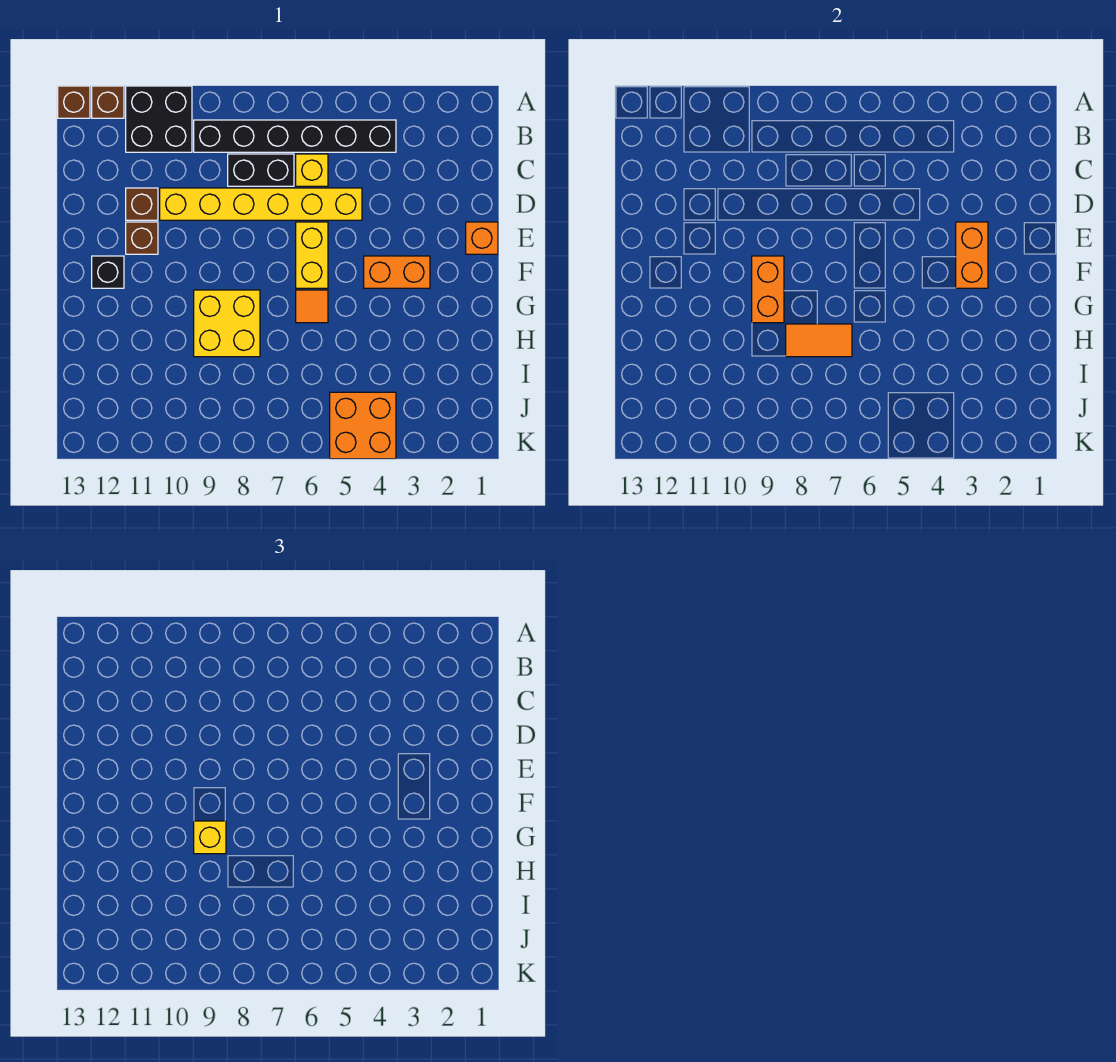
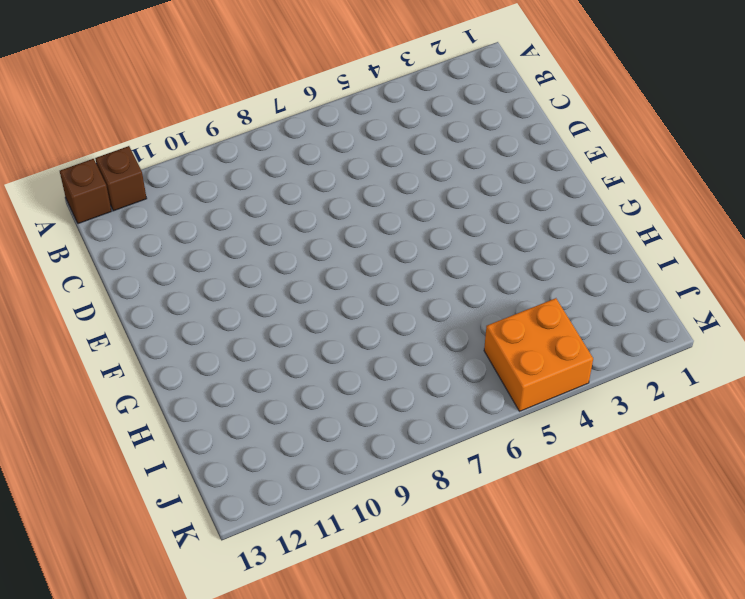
none -> black brick A10:B11 level 1
none -> black brick B4:B9 level 1
none -> yellow brick C6 level 1

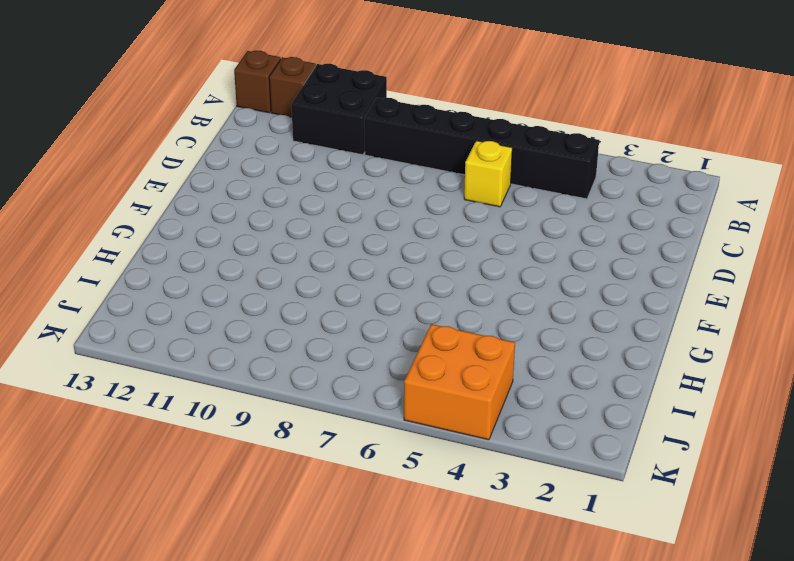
none -> black brick C7:C8 level 1
none -> yellow brick D5:D10 level 1
none -> brown brick D11 level 1

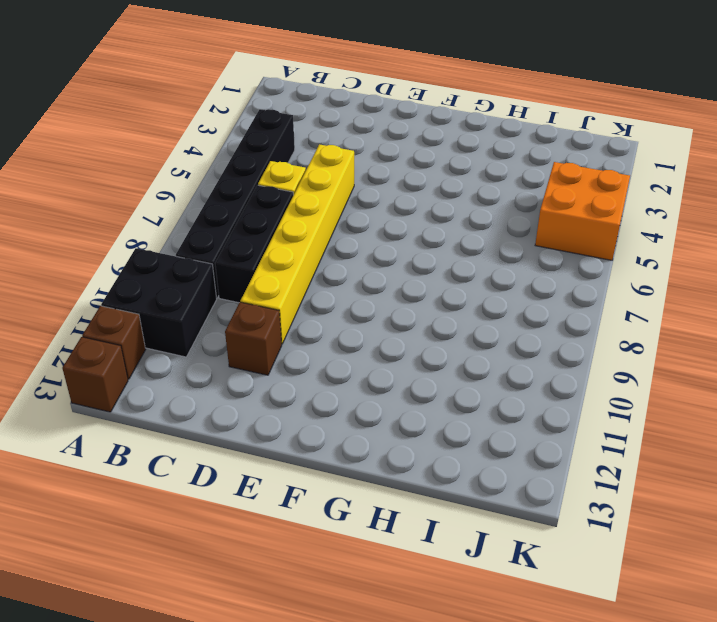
black brick C7:C9 level 1 -> black brick C7:C8 level 1
none -> orange brick E1 level 1
none -> yellow brick E6:F6 level 1
none -> brown brick E11 level 1

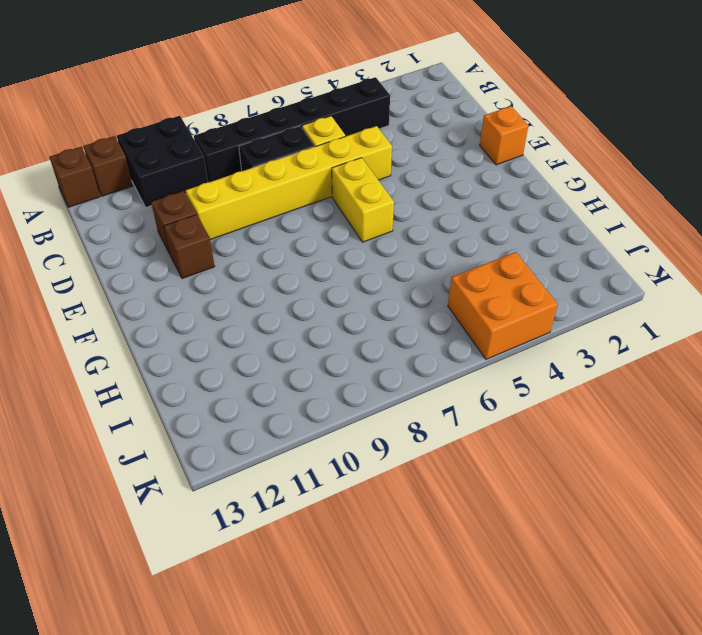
none -> orange brick F3:F4 level 1
none -> black brick F12 level 1
none -> orange tile G6 level 1

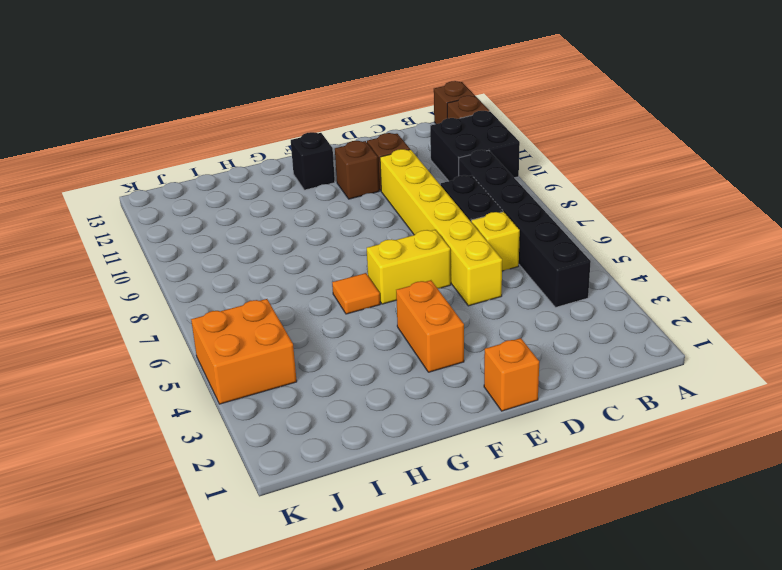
none -> yellow brick G8:H9 level 1
none -> orange brick E3:F3 level 2
none -> orange brick F9:G9 level 2

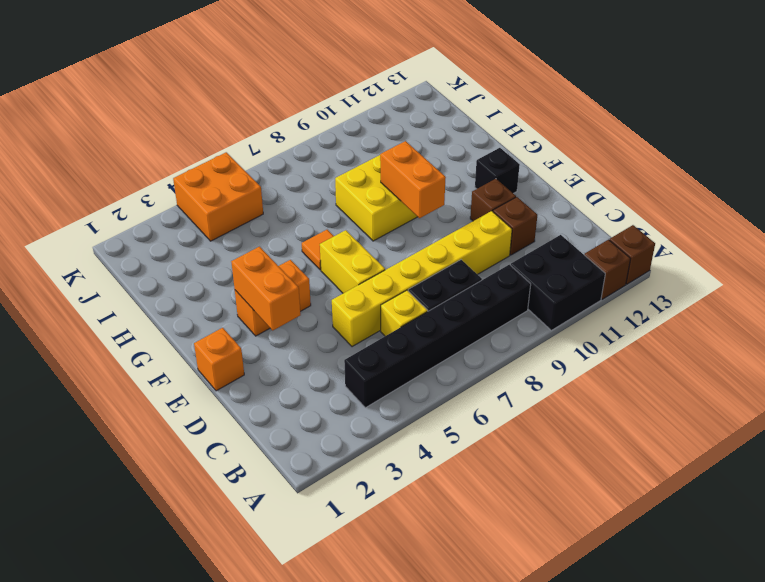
none -> orange tile H7:H8 level 2
none -> yellow brick G9 level 3

